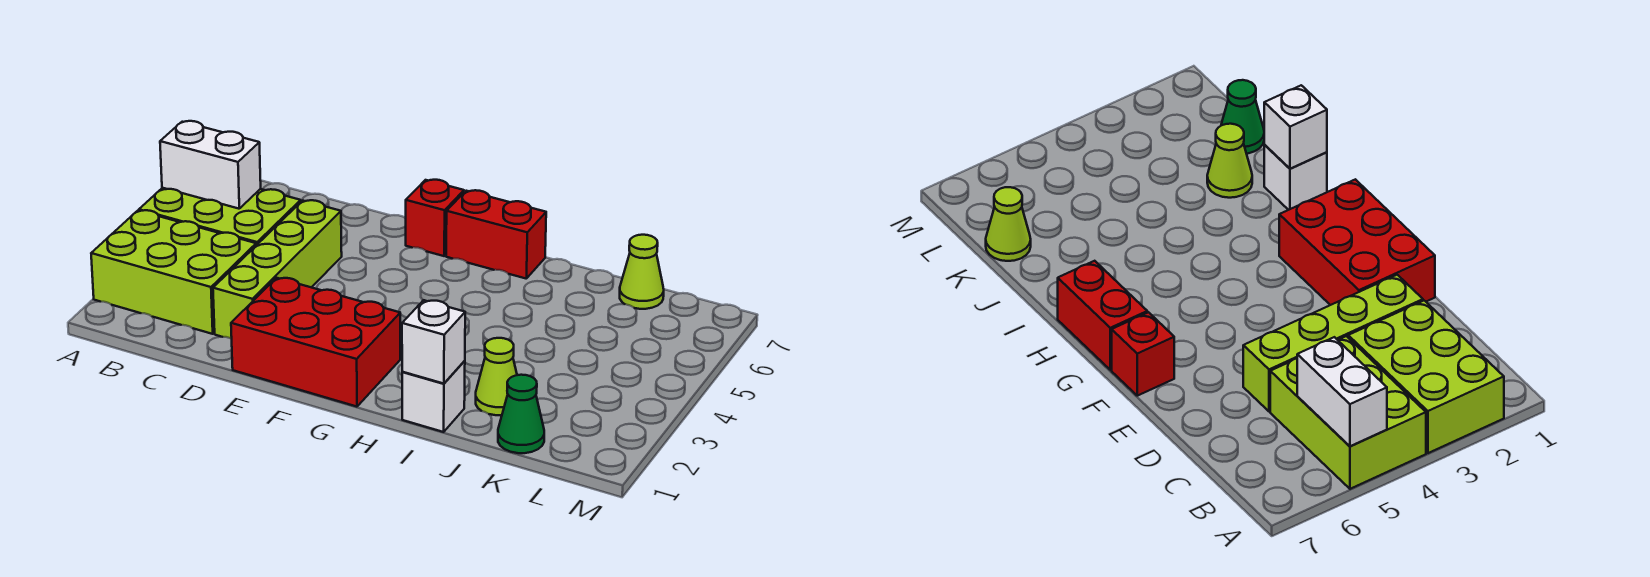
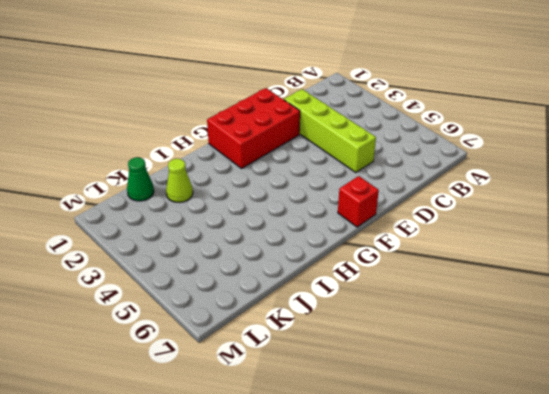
none -> lime brick A2:C3 level 1
none -> lime brick A4:C5 level 1
none -> red brick G7:H7 level 1

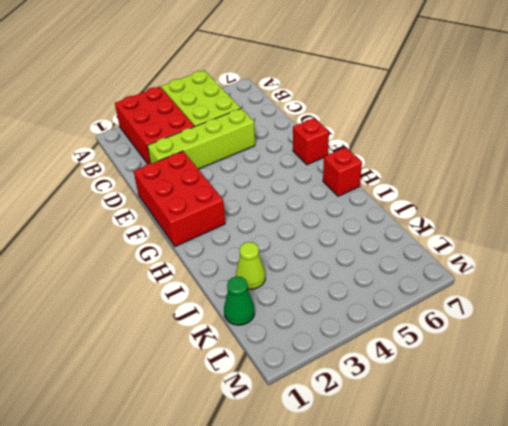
red brick A2:C3 level 1 -> lime brick A2:C3 level 1
red brick H7 level 1 -> red brick G7:H7 level 1
none -> white brick I1 level 1
none -> lime cone K7 level 1
none -> white brick A5:B5 level 2

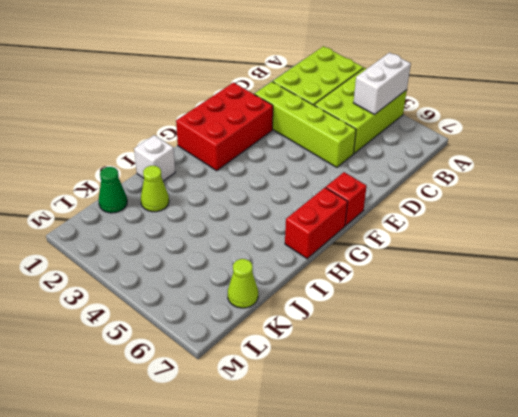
none -> white brick I1 level 2

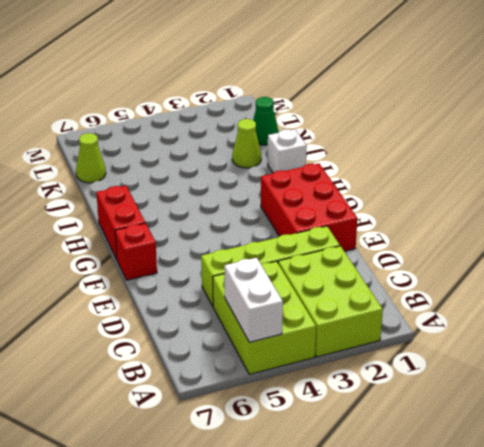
none -> white brick I1 level 2

